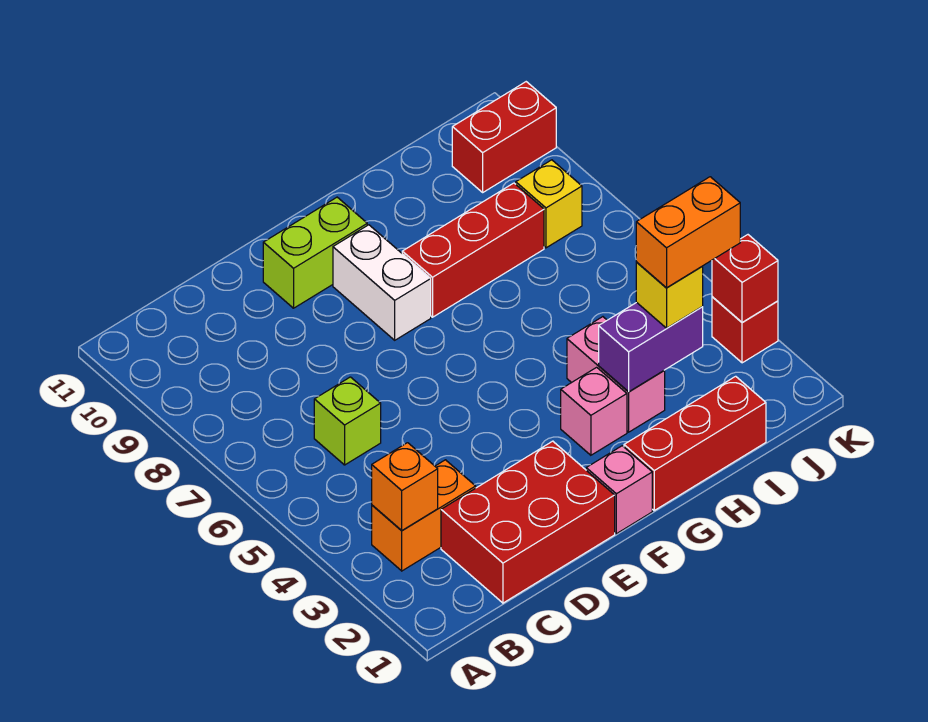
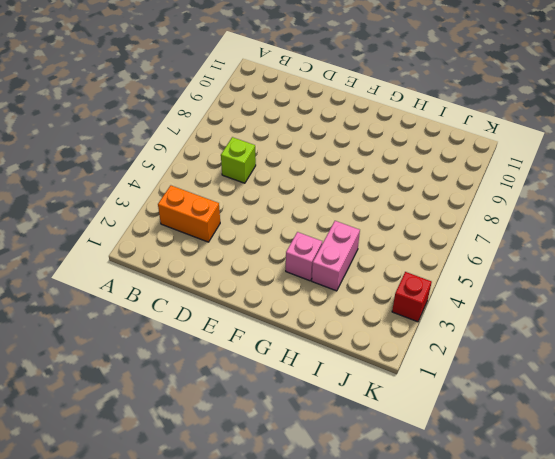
none -> red brick C1:E2 level 1
none -> lime brick E10:F10 level 1
none -> pink brick F1 level 1

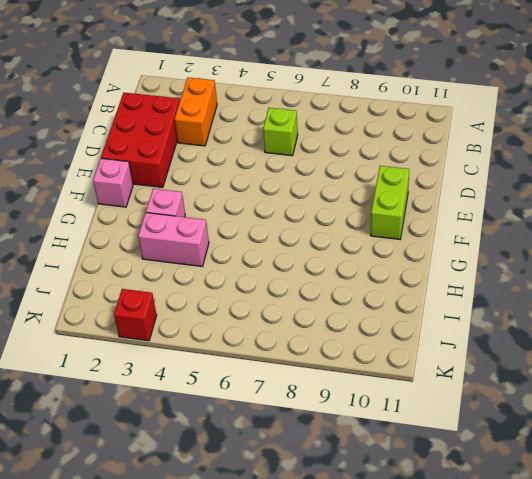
none -> white brick F8:F9 level 1
none -> red brick G1:I1 level 1
none -> red brick G8:I8 level 1

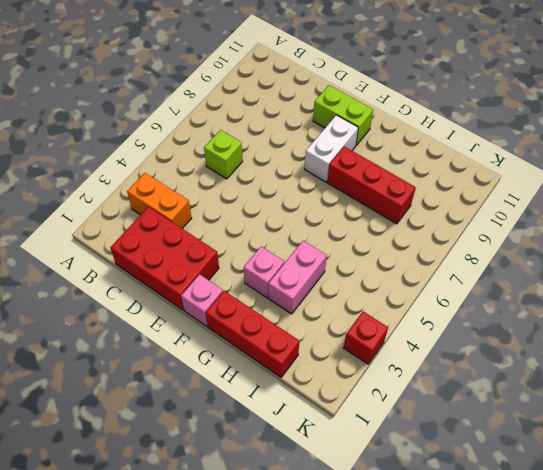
none -> yellow brick J8 level 1
none -> red brick J10:K10 level 1
none -> orange brick B3 level 2

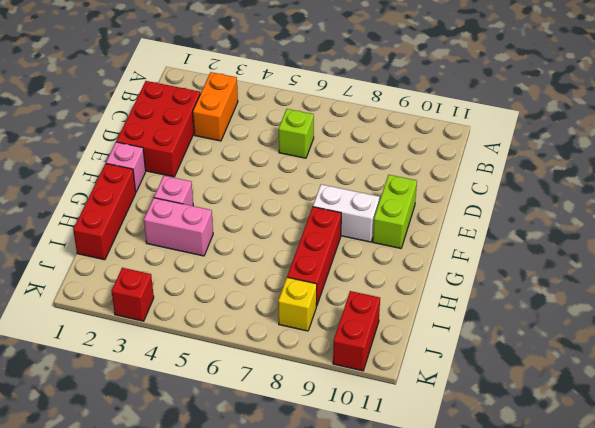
none -> orange brick B3 level 2
none -> purple brick H3:I3 level 2
none -> red brick K3 level 2

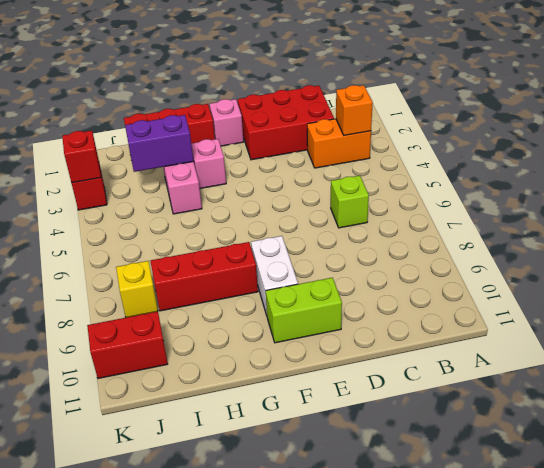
none -> yellow brick I3 level 3
none -> orange brick I3:J3 level 4

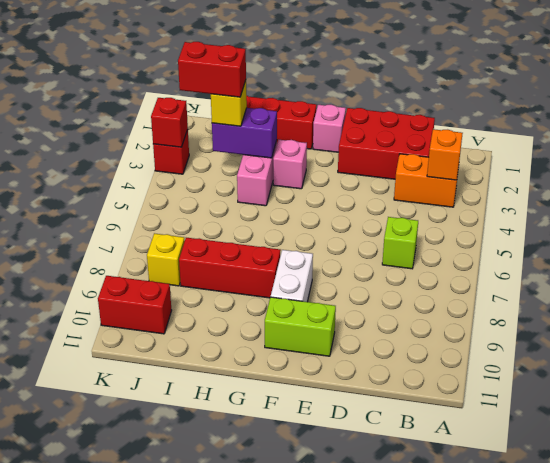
red brick I3:J3 level 4 -> orange brick I3:J3 level 4

